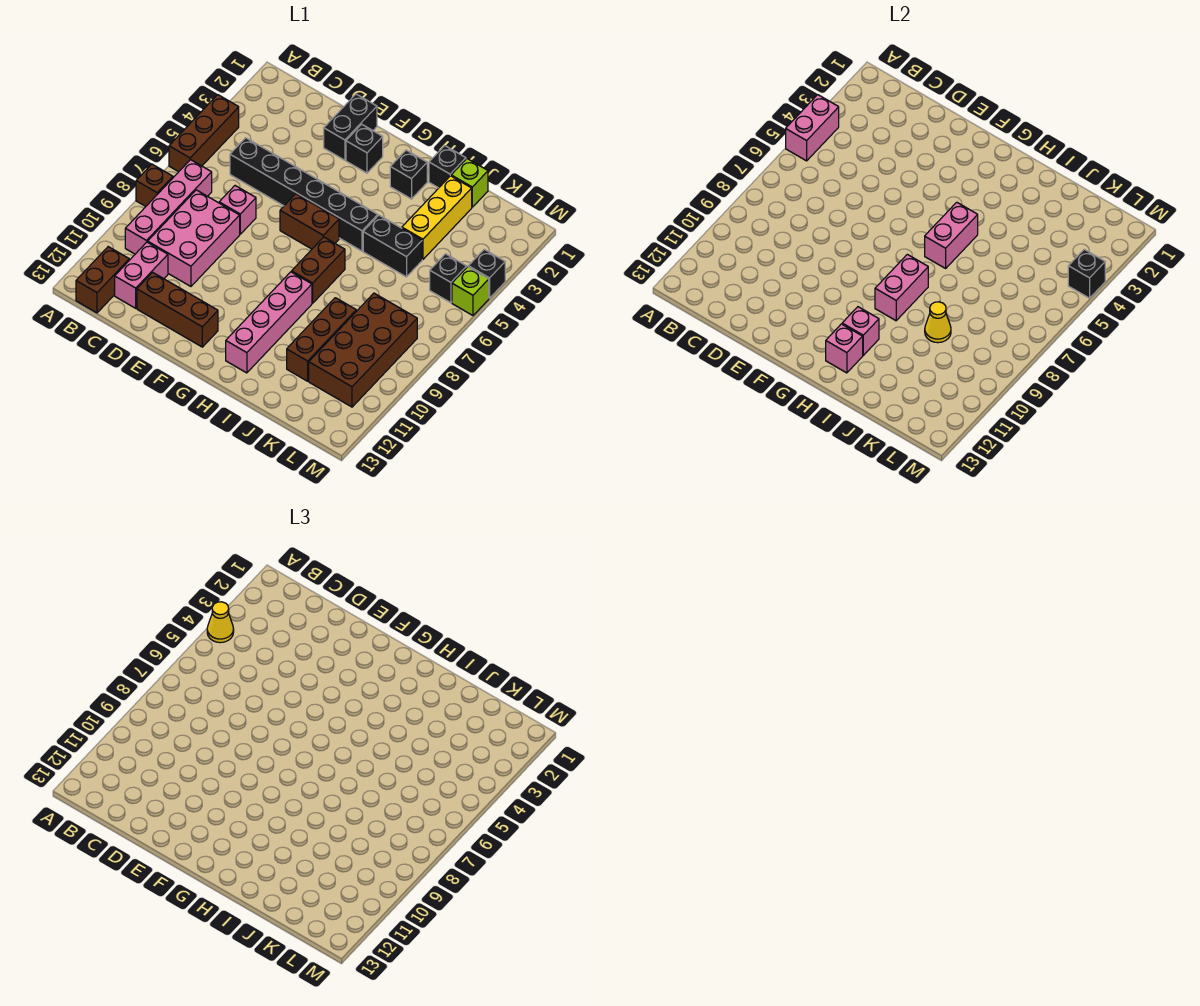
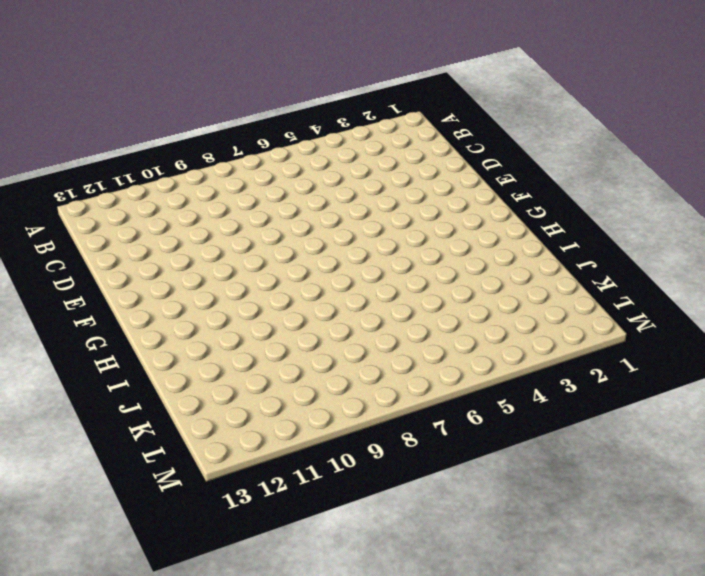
none -> brown brick A4:A6 level 1
none -> brown brick A8 level 1
none -> pink brick B7:B10 level 1
none -> brown brick B12:B13 level 1

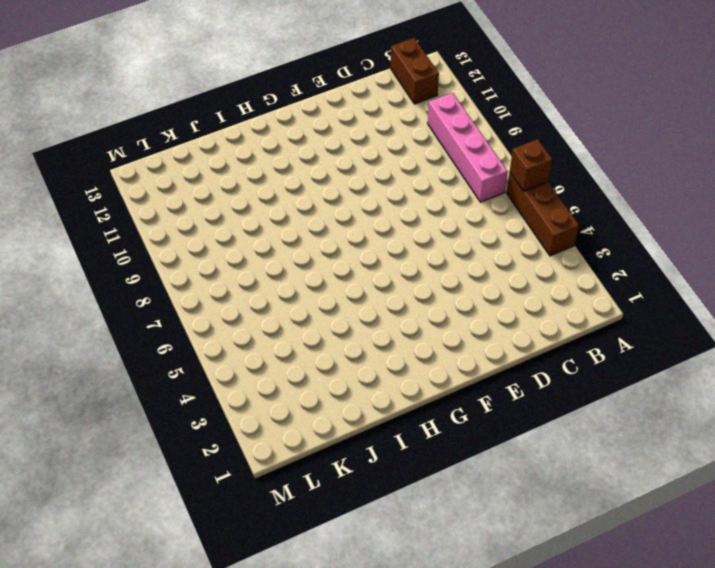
brown brick A6 level 2 -> brown brick A8 level 1
none -> black brick C5:H5 level 1
none -> pink brick C8:D10 level 1
none -> pink brick C11:C12 level 1
none -> pink brick D7 level 1

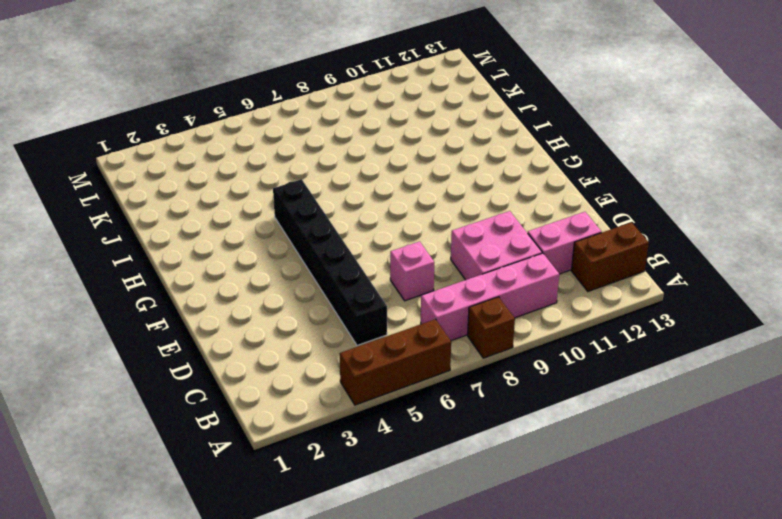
pink brick C9:D10 level 1 -> pink brick C8:D10 level 1
none -> brown brick D12:F12 level 1
none -> black brick E1:E2 level 1
none -> black brick F2 level 1
none -> brown brick F6:G6 level 1

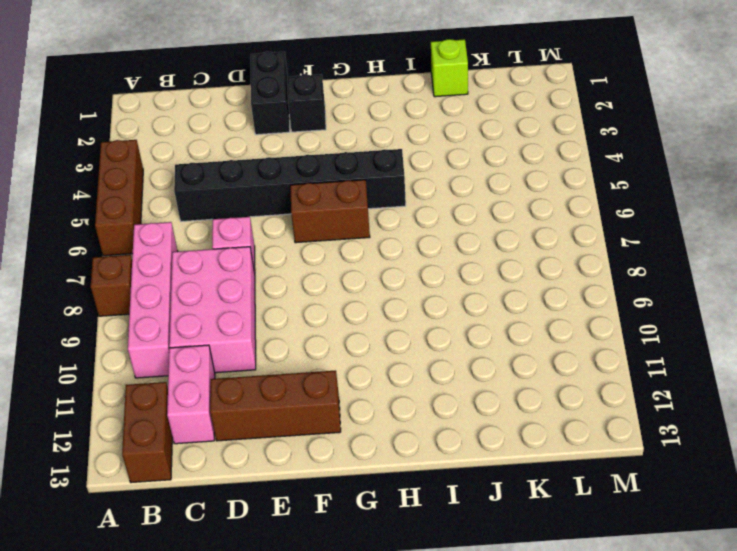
none -> black brick H2 level 1
none -> brown brick H7:H8 level 1
none -> pink brick H9:H12 level 1
none -> black brick I1 level 1

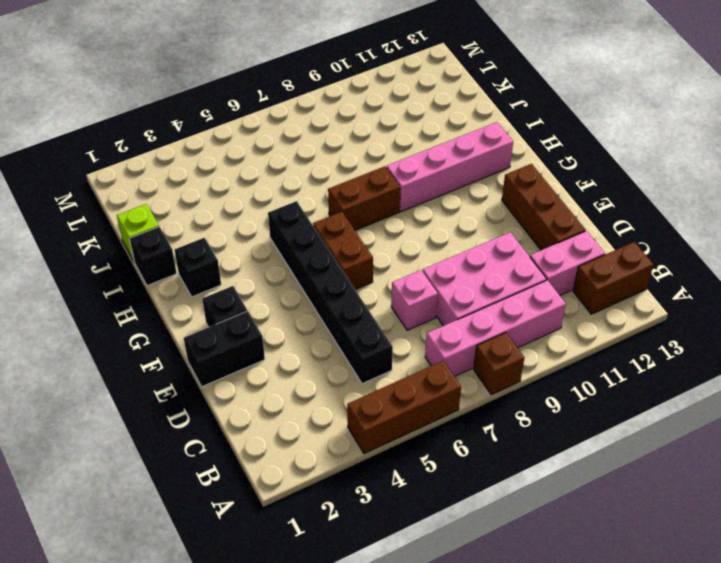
none -> black brick I5:J5 level 1
none -> yellow brick J2:J4 level 1
none -> brown brick J9:J11 level 1
none -> brown brick K8:L11 level 1

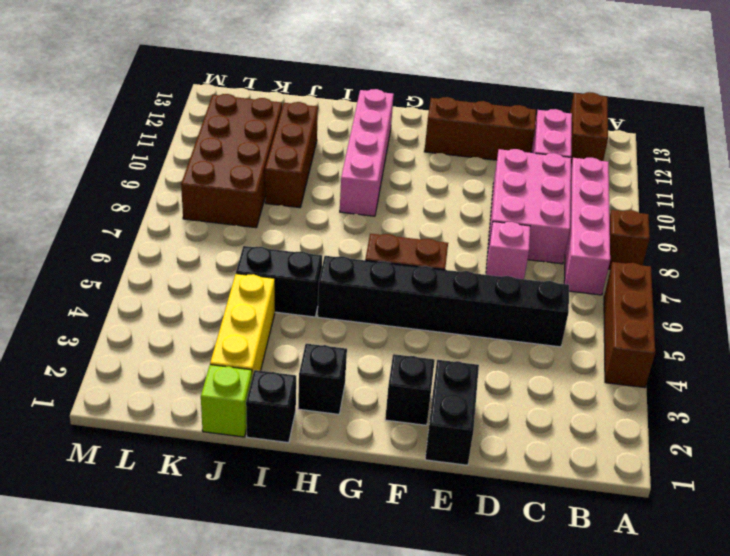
none -> brown brick H7:H8 level 1
none -> black brick L5 level 1
none -> black brick M4 level 1
none -> lime brick M5 level 1

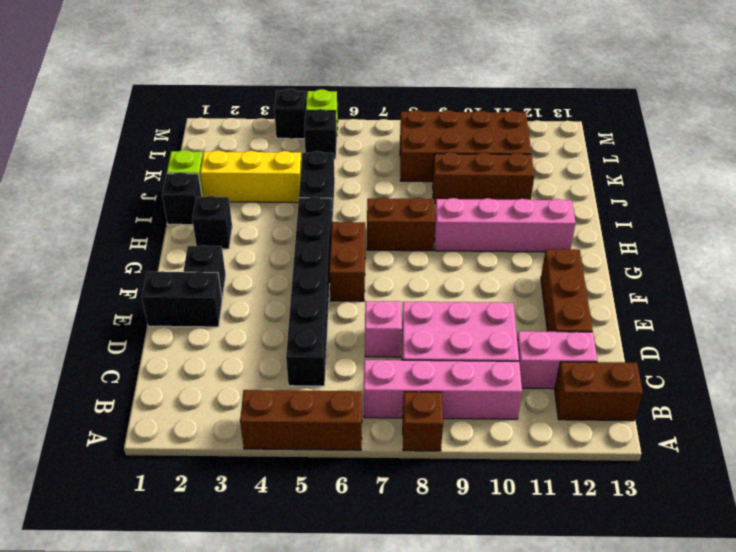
none -> pink brick A4:A5 level 2
none -> pink brick H5:H6 level 2
none -> pink brick H8:H9 level 2
none -> pink brick H11 level 2

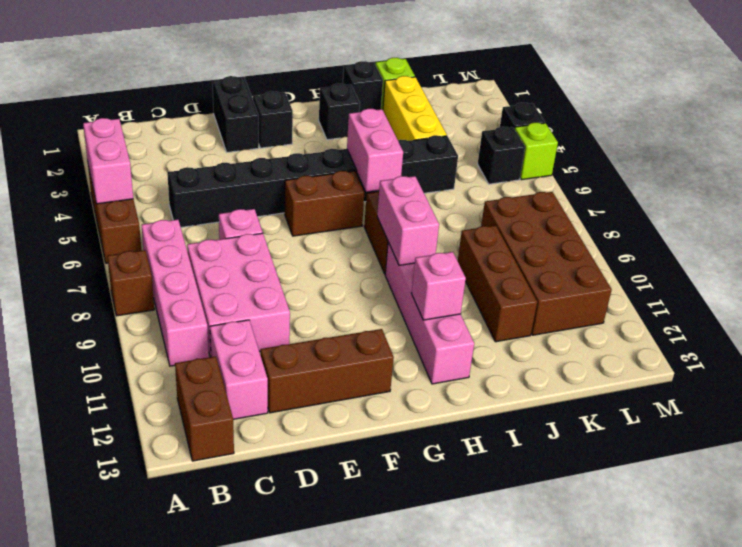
none -> pink brick H12 level 2
none -> yellow cone J9 level 2
none -> black brick M4 level 2
none -> yellow cone A4 level 3

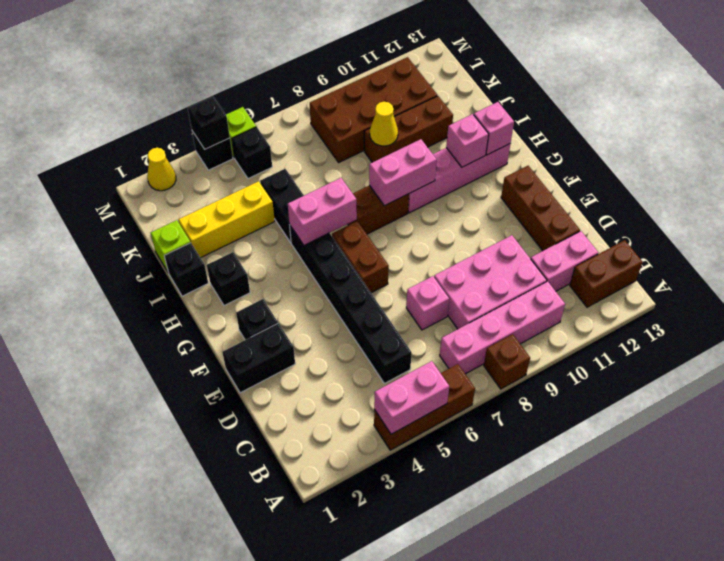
yellow cone M2 level 1 -> yellow cone A4 level 3

